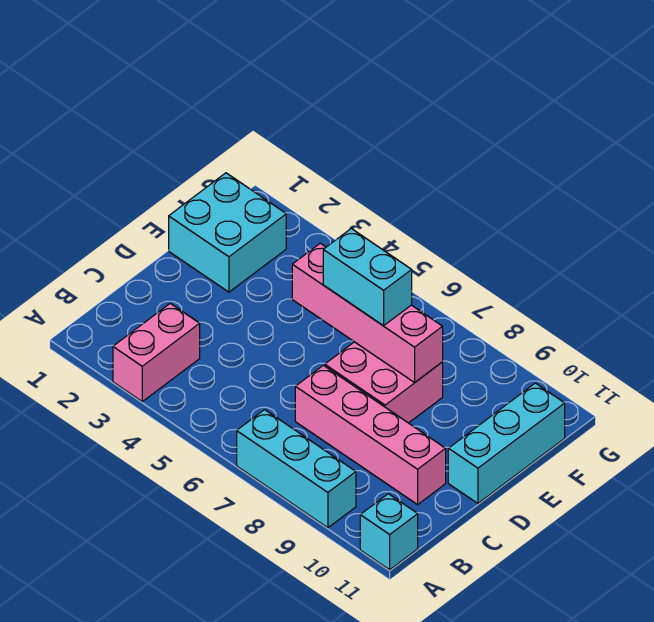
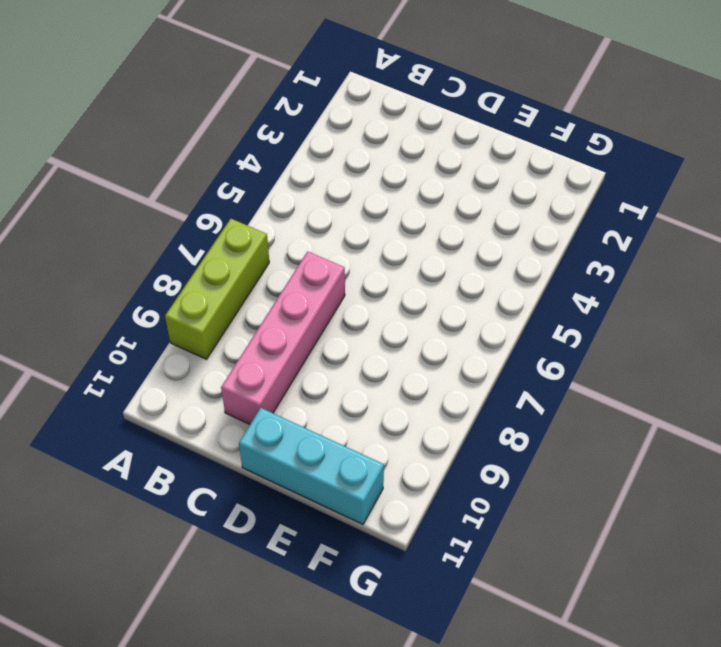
lime brick A7:A9 level 1 -> cyan brick A7:A9 level 1
none -> pink brick A3:B3 level 1
none -> cyan brick A11 level 1

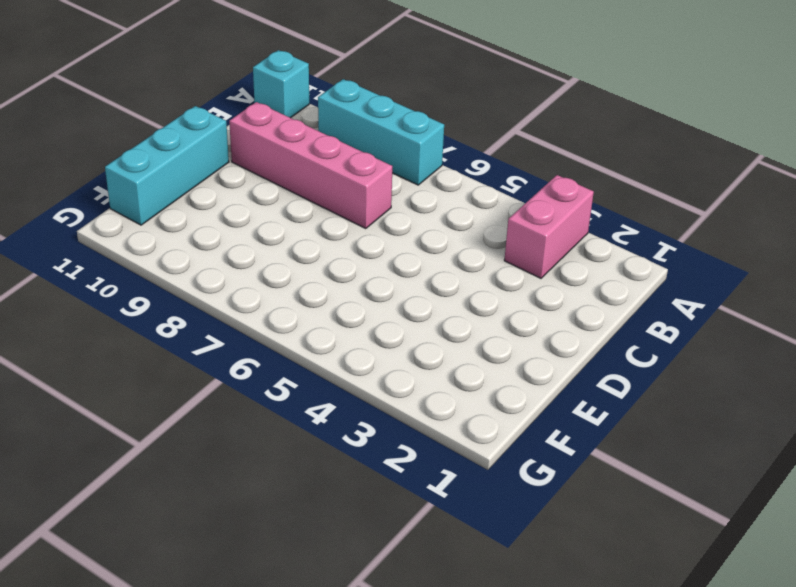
none -> pink brick D7:E8 level 1
none -> cyan brick E1:F2 level 1

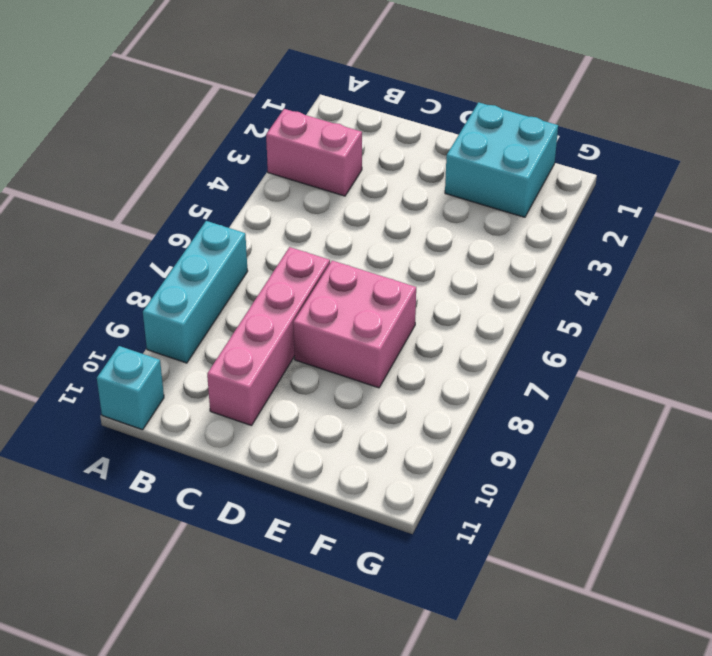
none -> cyan brick D11:F11 level 1
none -> pink brick E5:E8 level 2

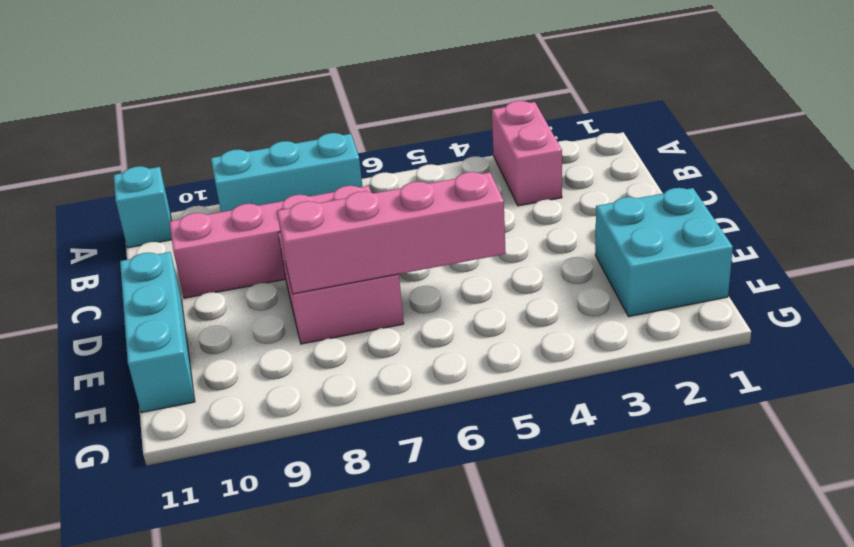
none -> cyan brick E6:E7 level 3

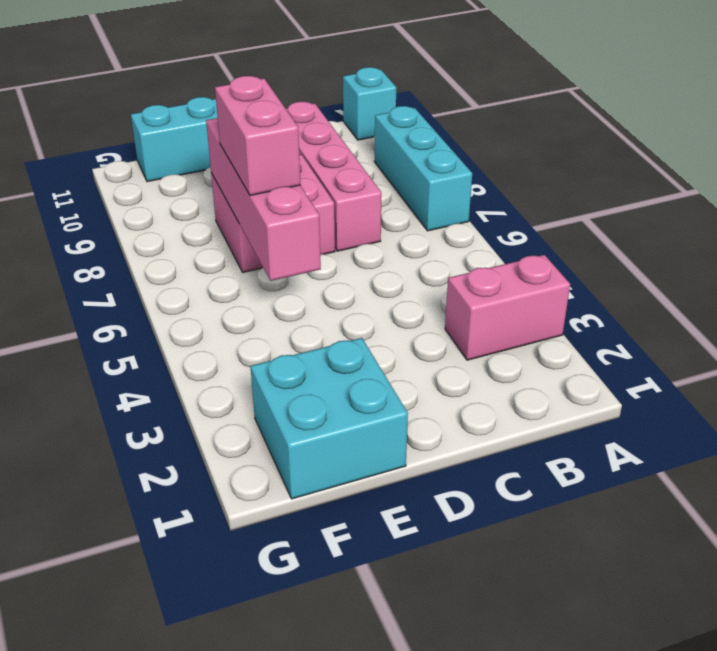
pink brick E6:E7 level 3 -> cyan brick E6:E7 level 3

